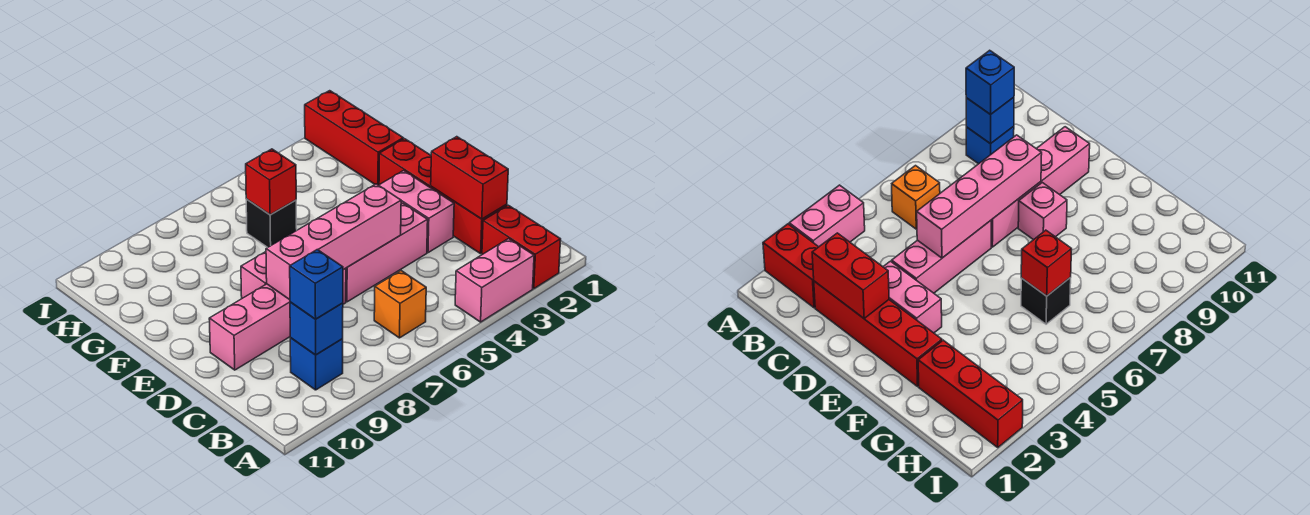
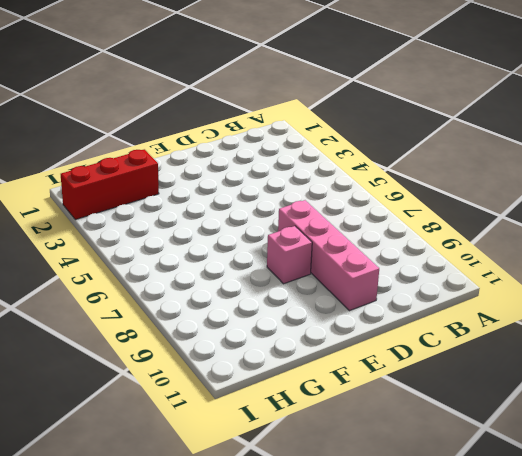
none -> red brick A2:B2 level 1
none -> pink brick A3:A4 level 1
none -> orange brick B6 level 1

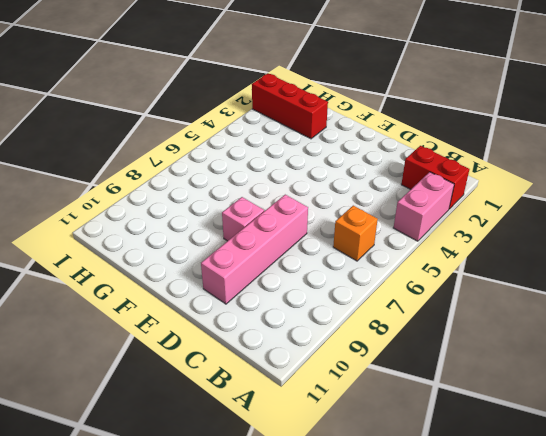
none -> blue brick B9 level 1
none -> red brick C2:F2 level 1
none -> pink brick D3:E3 level 1

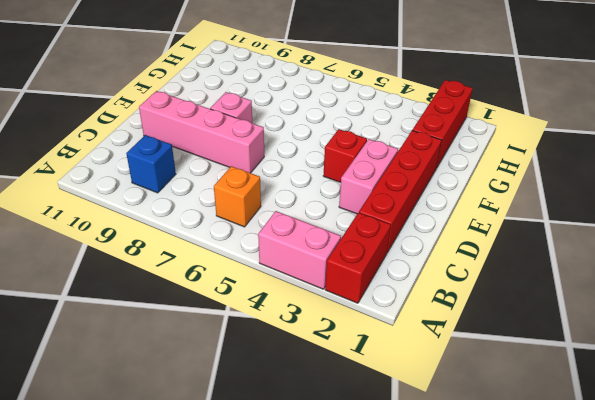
red brick E4 level 1 -> red brick G6 level 2
none -> pink brick D4:D6 level 1
none -> black brick G6 level 1
none -> blue brick B9 level 2

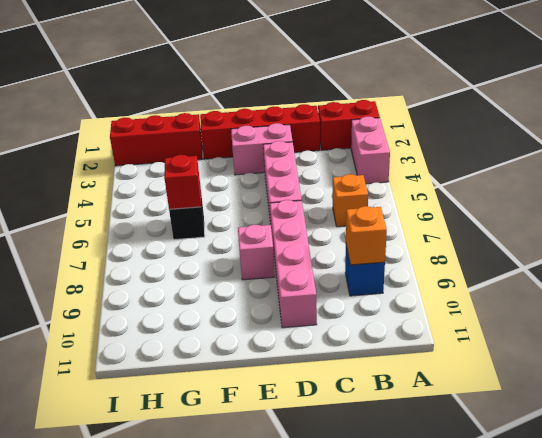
orange brick B9 level 2 -> blue brick B9 level 2
none -> red brick C2:D2 level 2
none -> pink brick D5:D8 level 2
none -> blue brick B9 level 3

